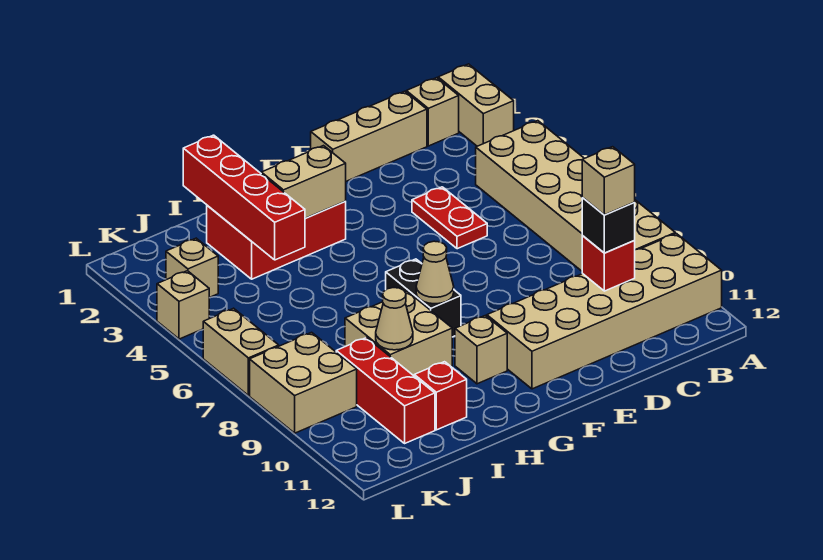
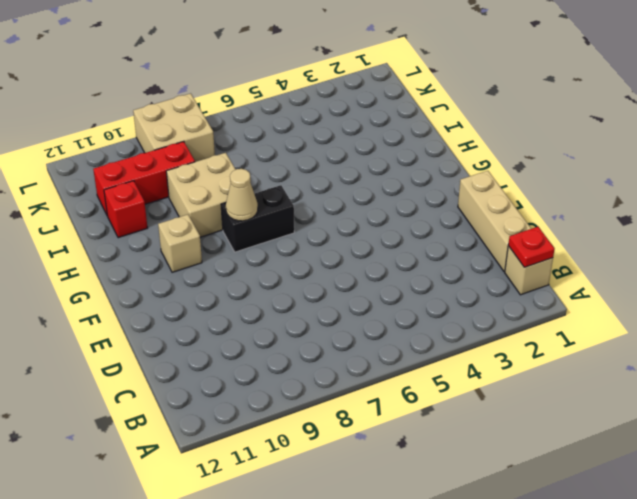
red plate B1 level 2 -> none
none -> tan brick A1:A2 level 1
none -> tan brick A4:B9 level 1
none -> tan brick A10:F11 level 1

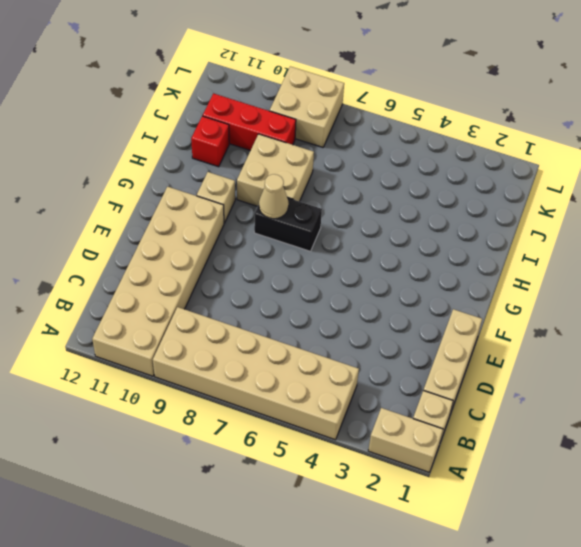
none -> red plate D4:D5 level 1
none -> red brick G2:I3 level 1
none -> tan brick K3 level 1

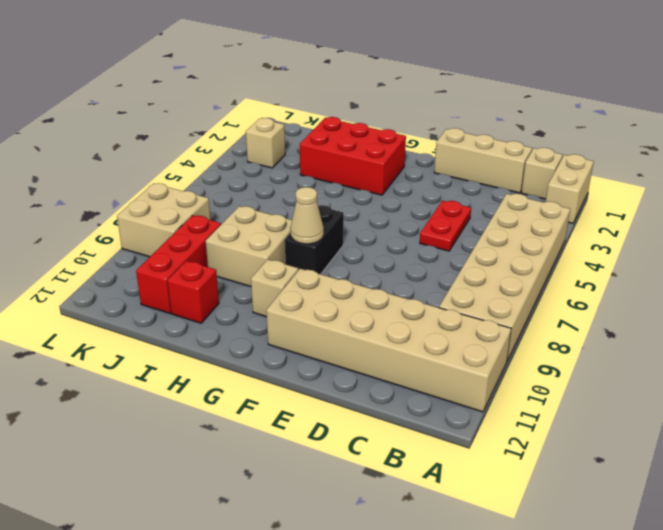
none -> tan brick L4 level 1
none -> tan brick L6:L7 level 1
none -> red brick C10 level 2

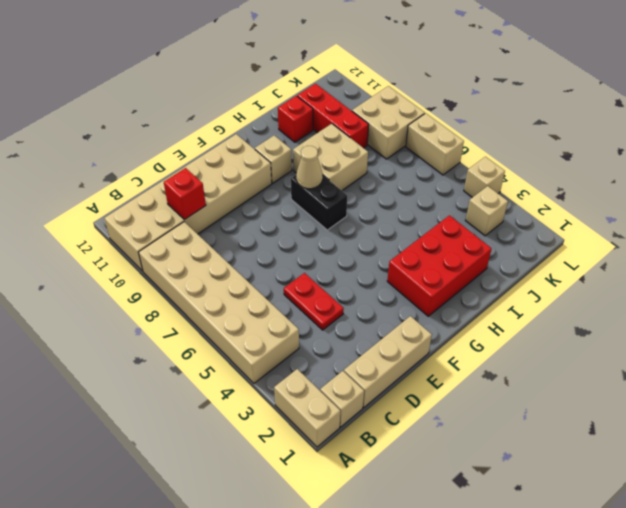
none -> tan brick G3:H3 level 2
none -> red brick I1:I4 level 2
none -> tan cone I9 level 2

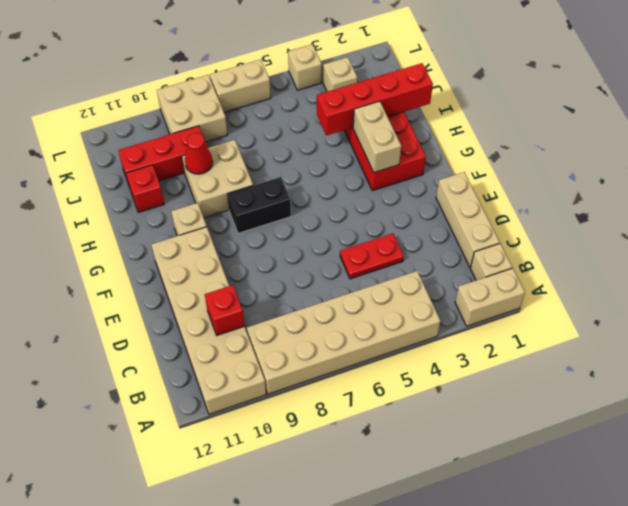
red cone I9 level 2 -> tan cone I9 level 2
none -> tan cone G8 level 2
none -> black brick C10 level 3
none -> tan brick C10 level 4

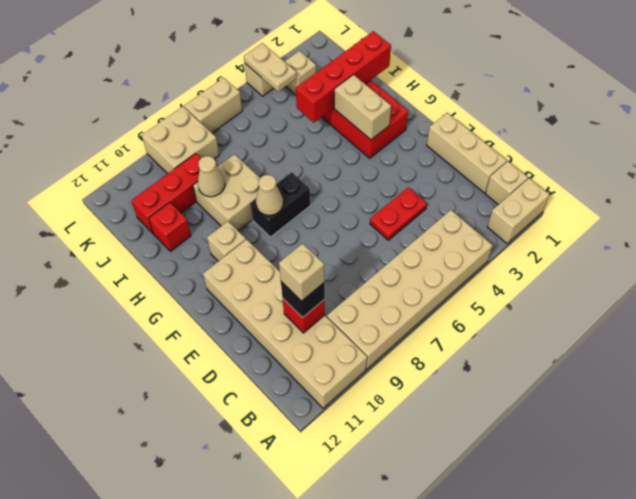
tan plate K4:L4 level 2 -> none

